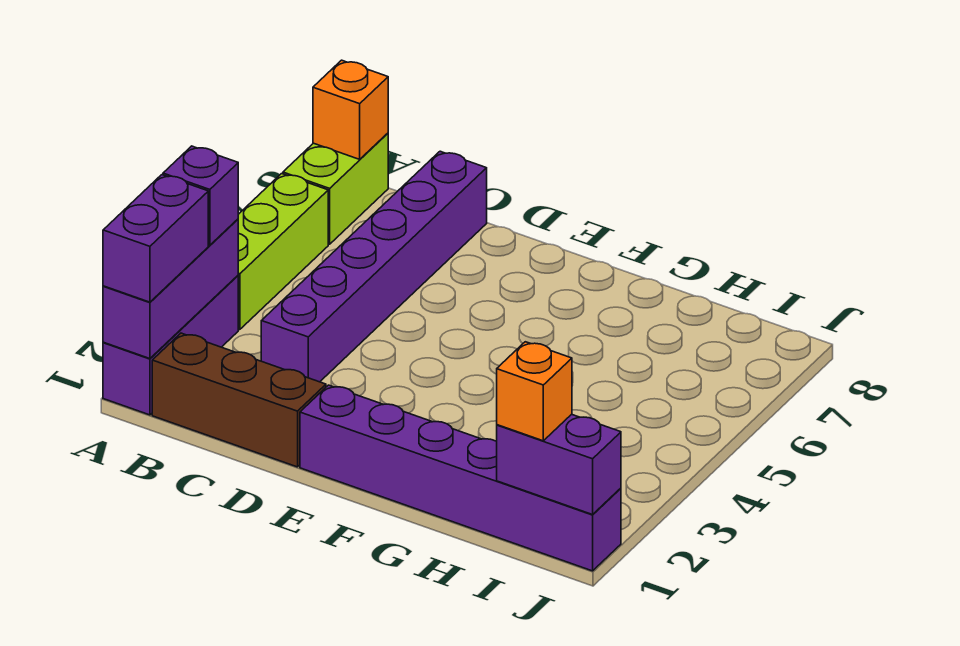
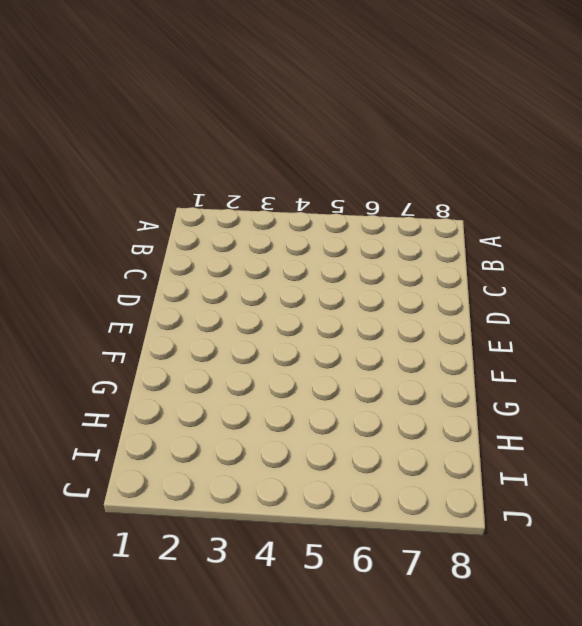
none -> purple brick A1:A3 level 1
none -> lime brick A4:A6 level 1
none -> lime brick A7:A8 level 1

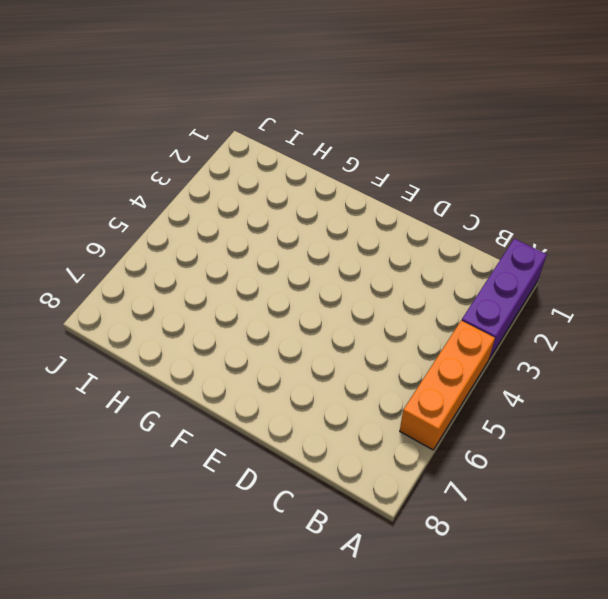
orange brick A4:A6 level 1 -> lime brick A4:A6 level 1
none -> lime brick A7:A8 level 1
none -> brown brick B1:D1 level 1
none -> purple brick C3:C8 level 1

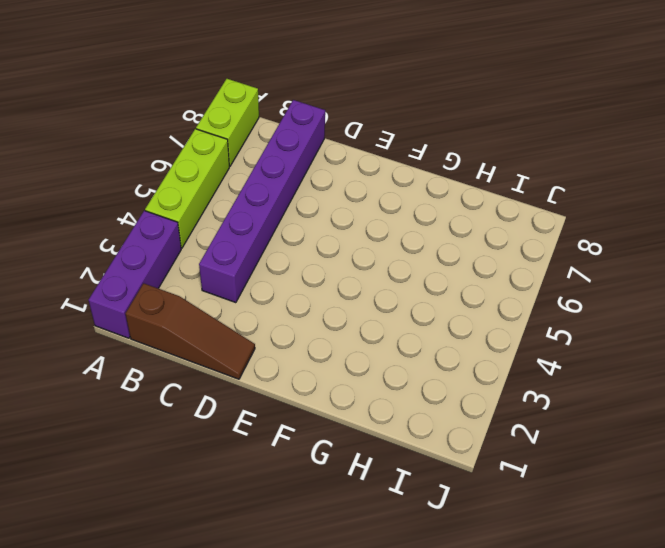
brown slope B1:D1 level 1 top B -> brown brick B1:D1 level 1
none -> purple brick E1:J1 level 1
none -> purple brick A1:A3 level 2
none -> orange brick A8 level 2

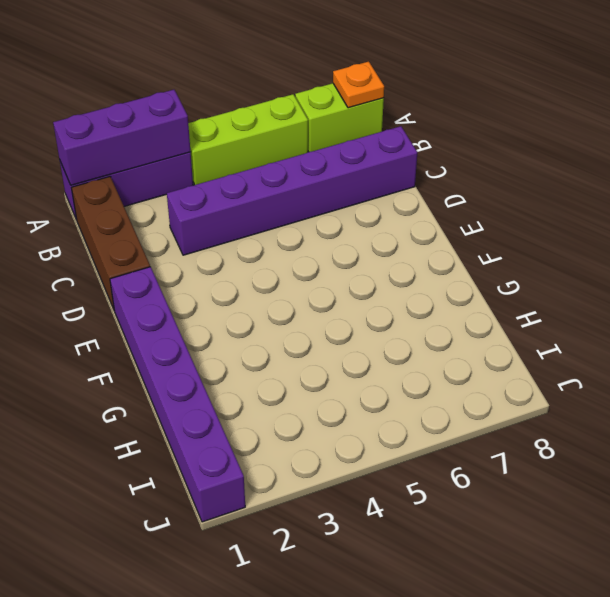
orange plate A8 level 2 -> orange brick A8 level 2
none -> purple brick I1:J1 level 2
none -> purple brick A1:A2 level 3
none -> purple brick A3 level 3

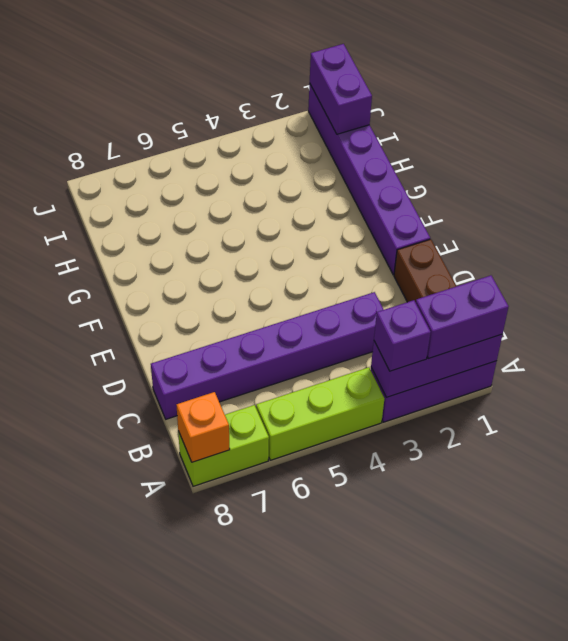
none -> orange brick I1 level 3

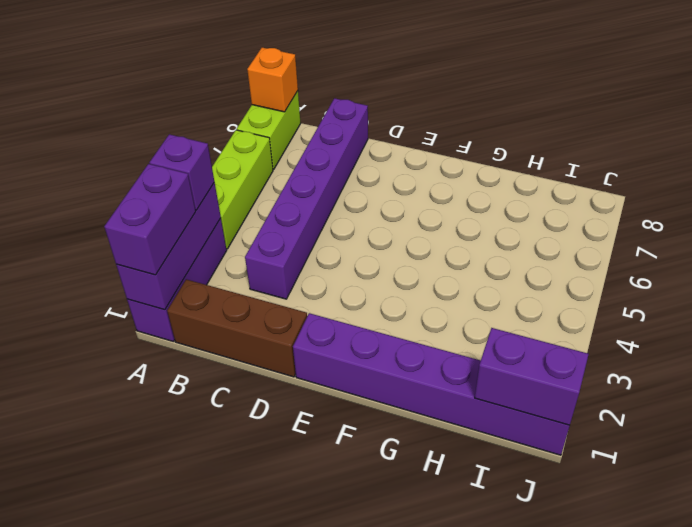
none -> orange brick I1 level 3

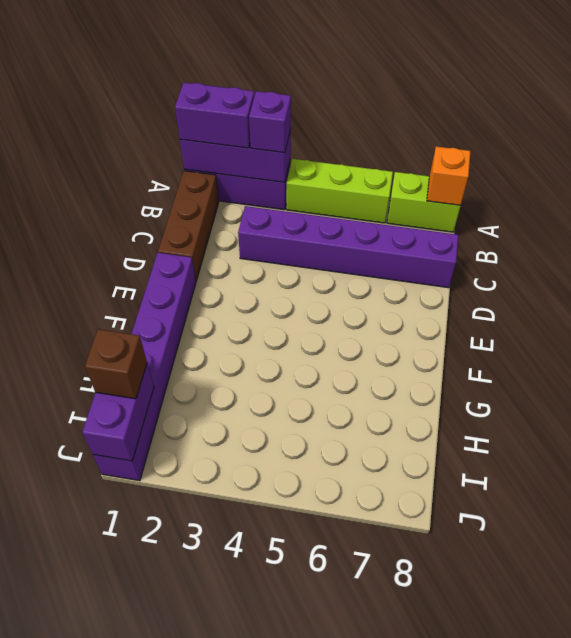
brown brick I1 level 3 -> orange brick I1 level 3

